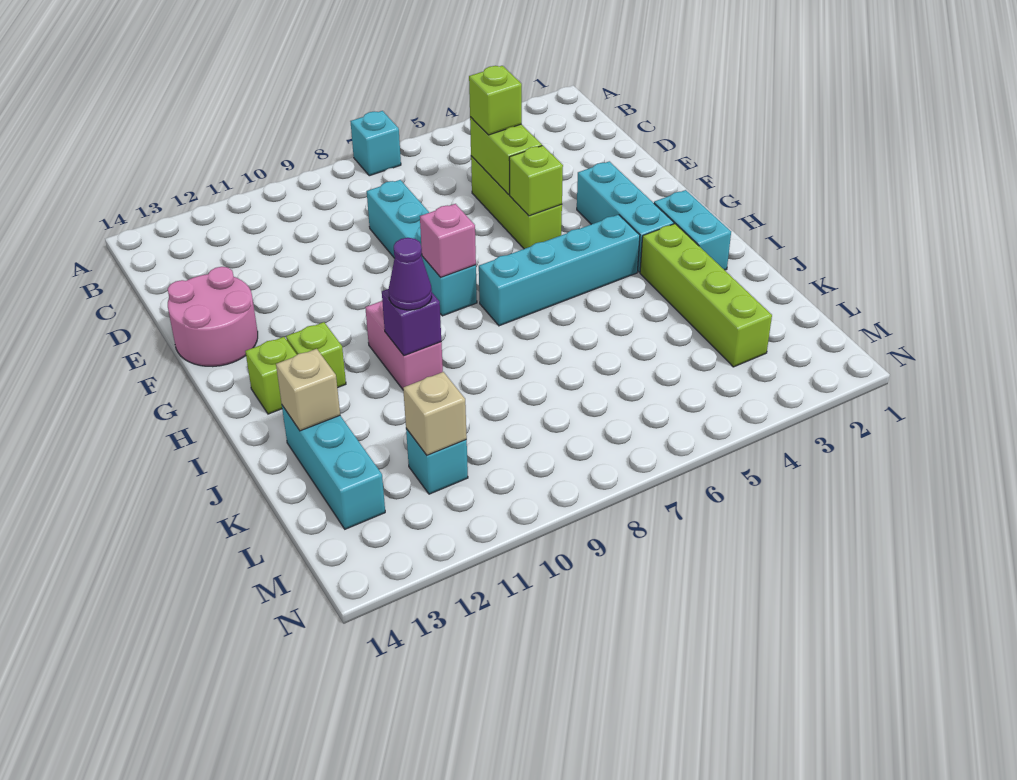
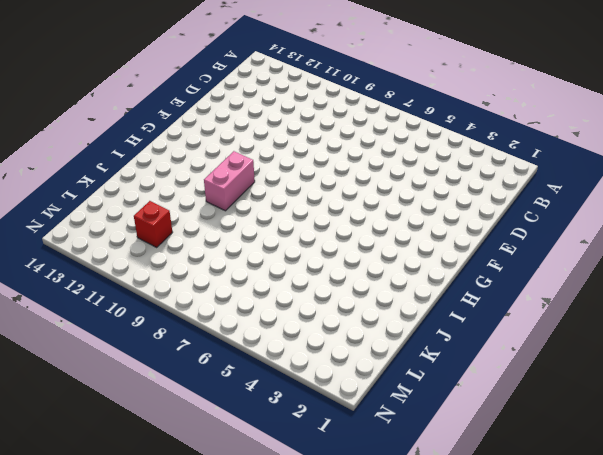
red brick L11 level 1 -> cyan brick L11 level 1
none -> cyan brick A7 level 1
none -> lime brick D5:F5 level 1
none -> cyan brick D8:G8 level 1

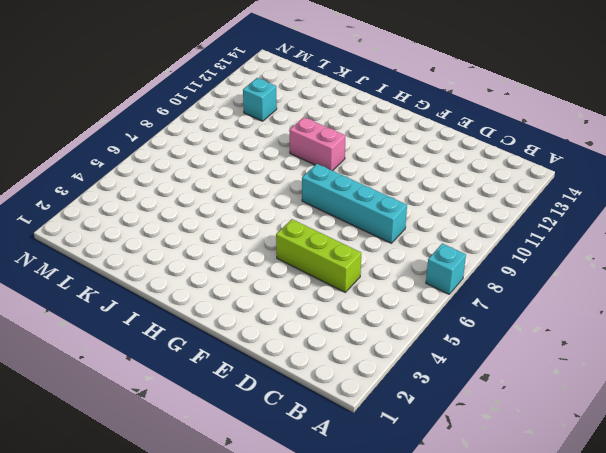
none -> pink round brick E13:F14 level 1
none -> cyan brick F3:H3 level 1
none -> cyan brick H2:I2 level 1

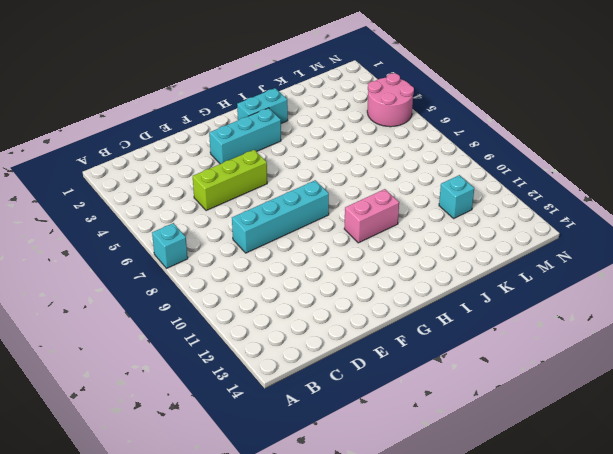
pink round brick M4:N5 level 1 -> pink round brick E13:F14 level 1
none -> cyan brick H4:H7 level 1
none -> lime brick H12 level 1
none -> lime brick H13 level 1

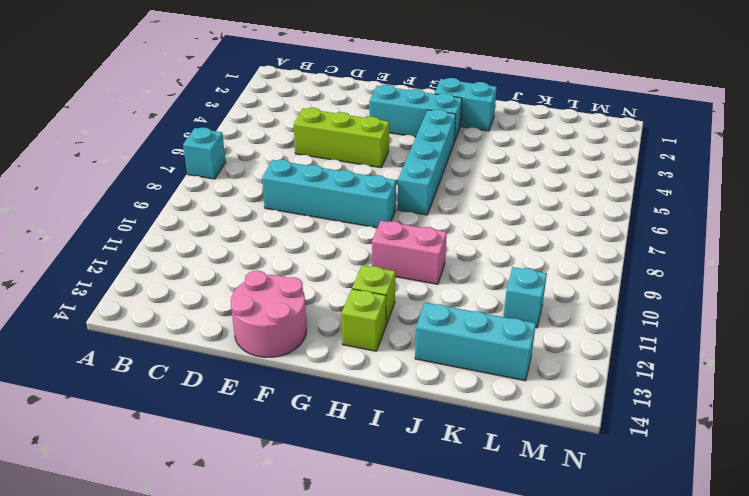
none -> lime brick I3:L3 level 1
none -> lime brick D5:E5 level 2
none -> lime brick F5 level 2

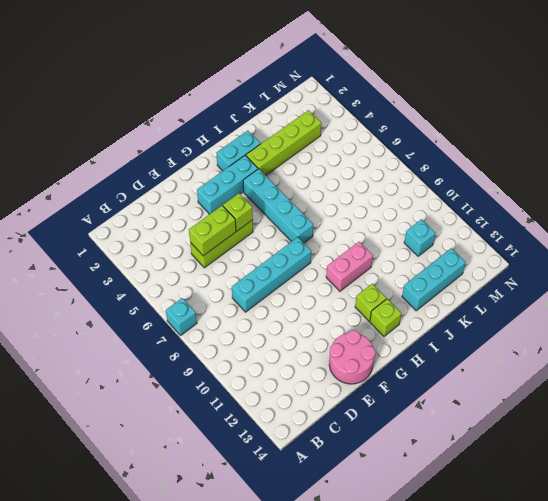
none -> pink brick G8 level 2
none -> purple brick I10 level 2
none -> tan brick J13 level 2

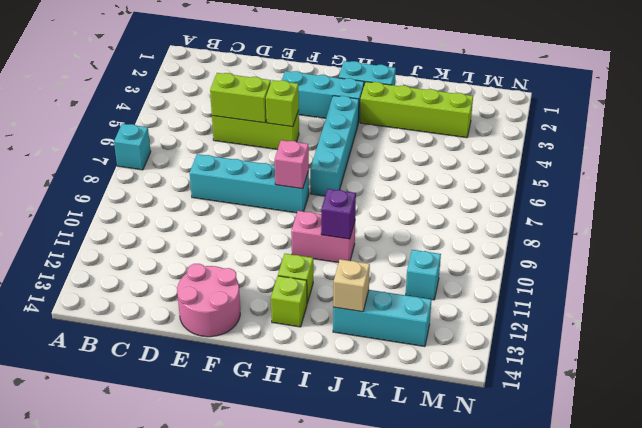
none -> tan brick L11 level 2
none -> lime brick D5 level 3
none -> purple cone I10 level 3

